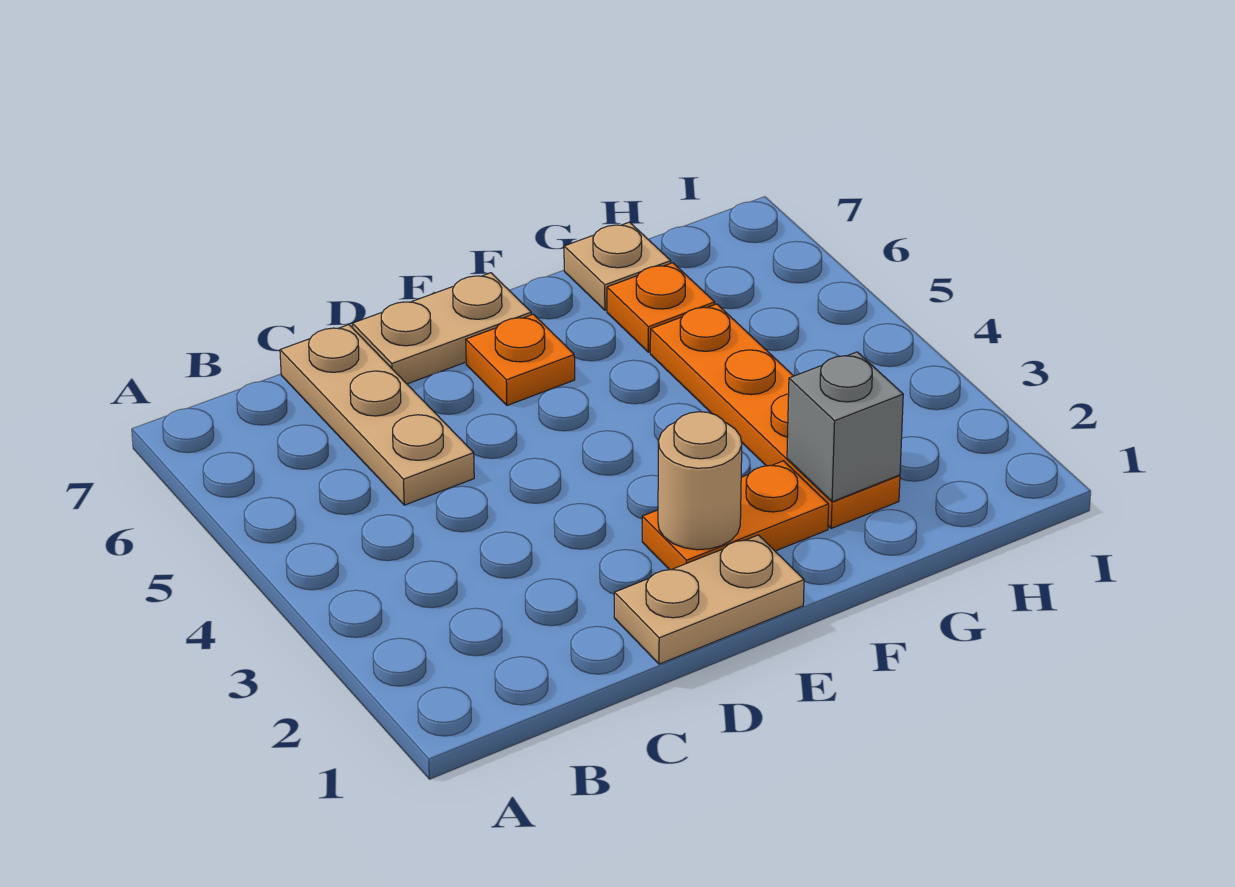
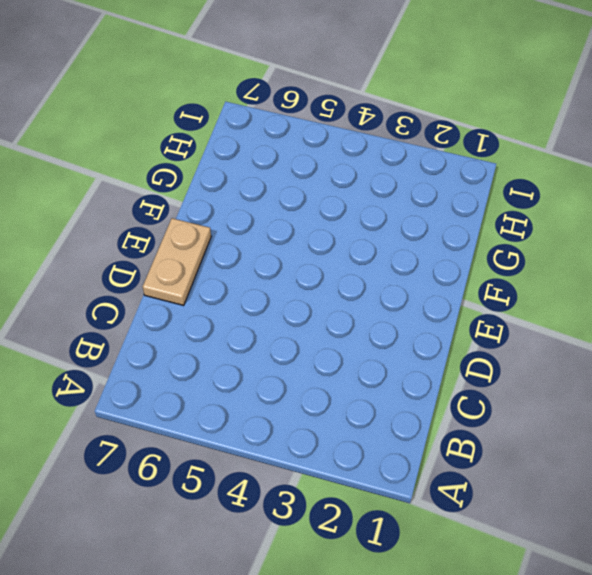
none -> tan plate C5:C7 level 1
none -> tan plate D1:E1 level 1

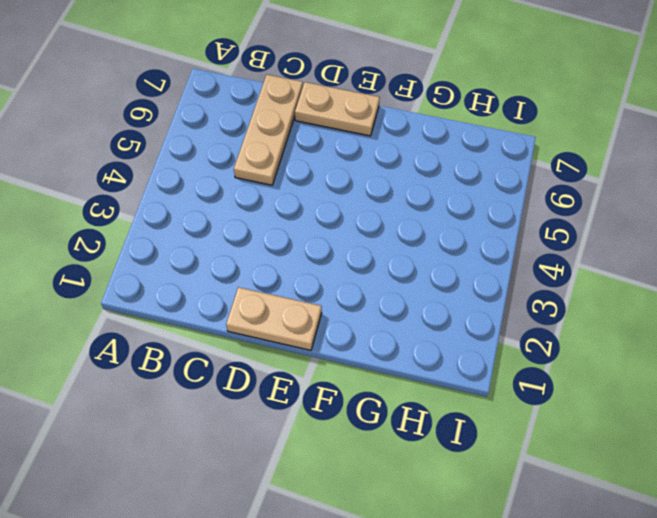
none -> orange plate E2:F2 level 1
none -> orange plate E6 level 1

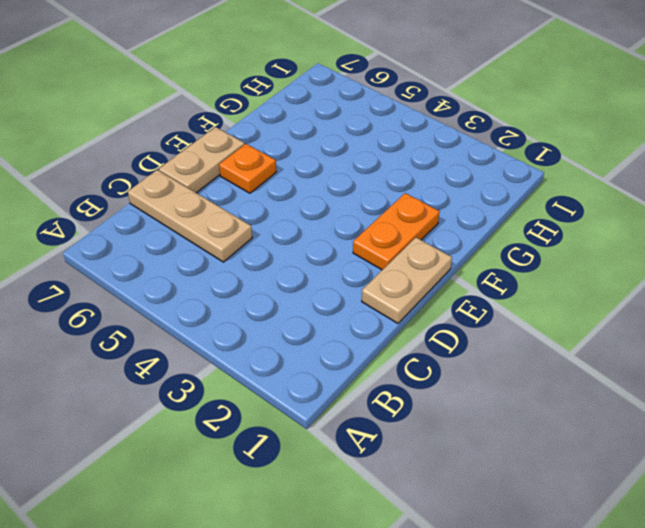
none -> orange plate G2:G5 level 1
none -> orange plate G6 level 1

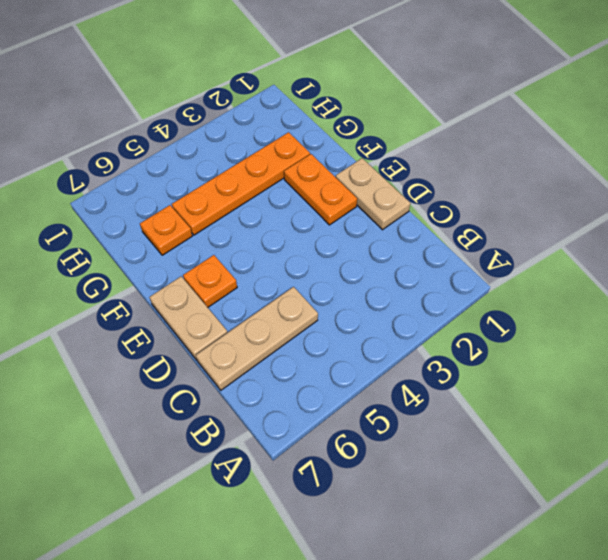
none -> tan plate G7 level 1
none -> tan round brick E2 level 2

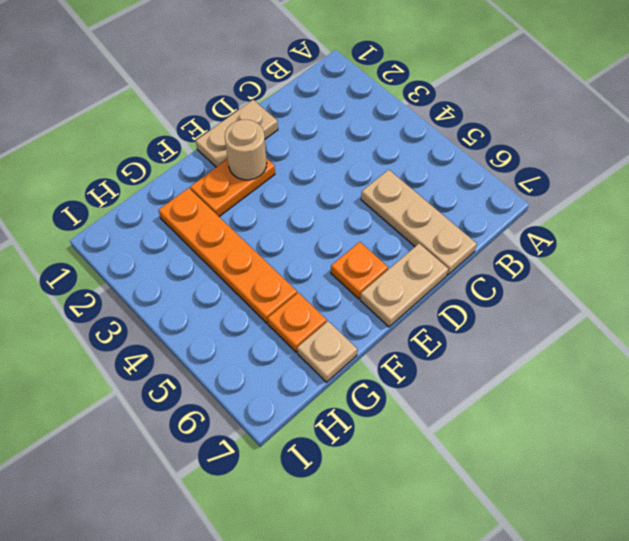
none -> grey brick G2 level 2

